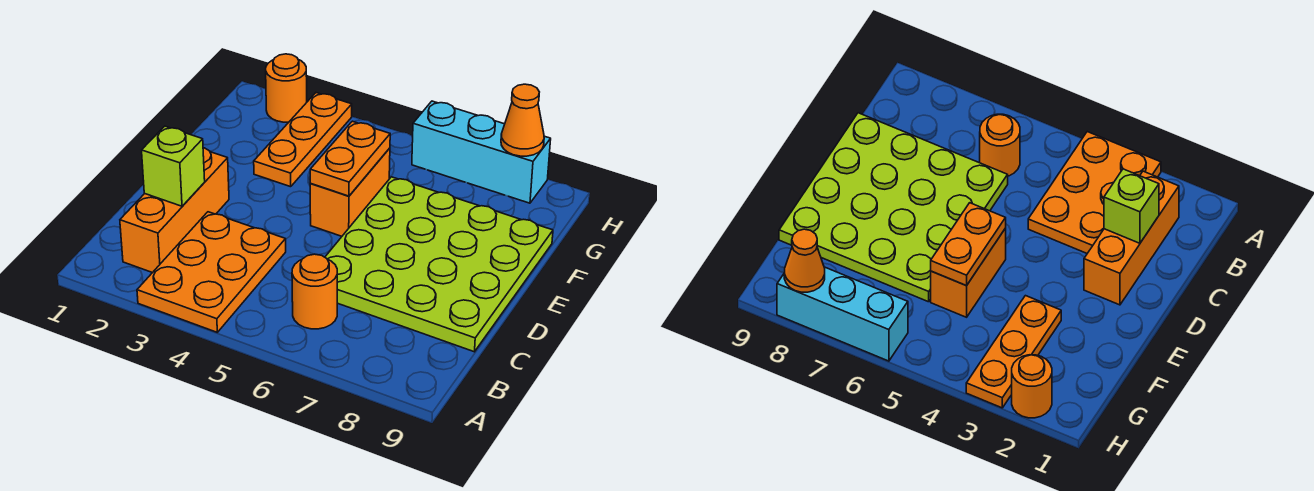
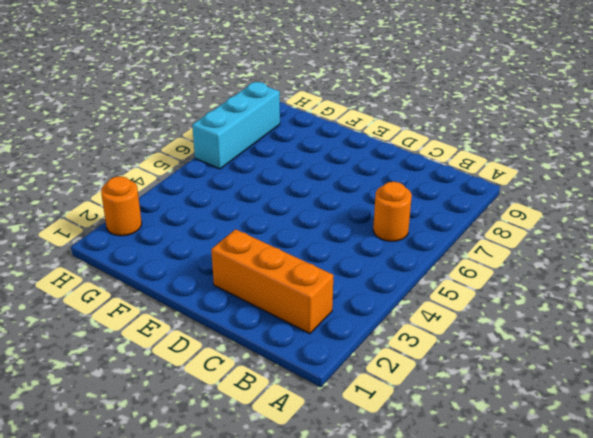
none -> orange plate A3:C4 level 1
none -> lime plate C6:F9 level 1

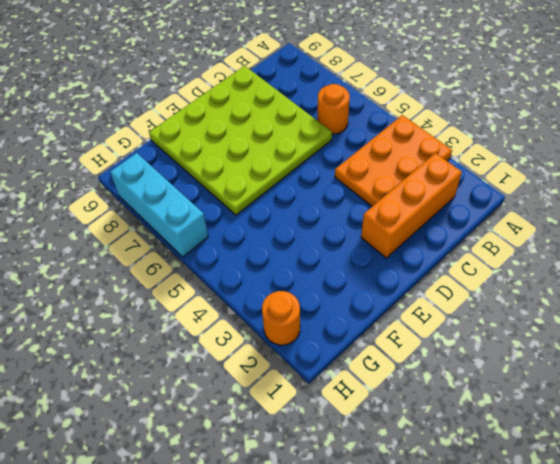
none -> orange brick E5:F5 level 1
none -> orange plate F3:H3 level 1

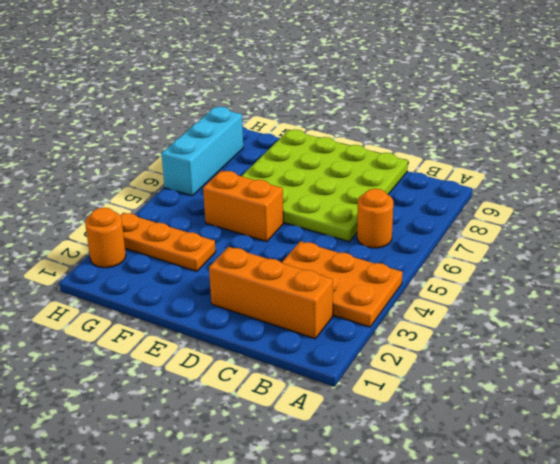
none -> lime brick C2 level 2
none -> orange plate E5:F5 level 2

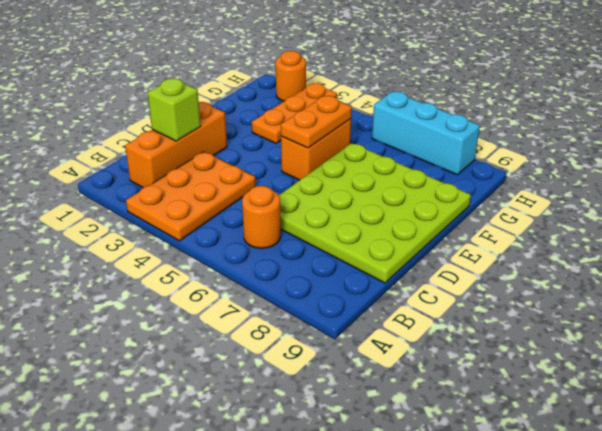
none -> orange cone H8 level 2

